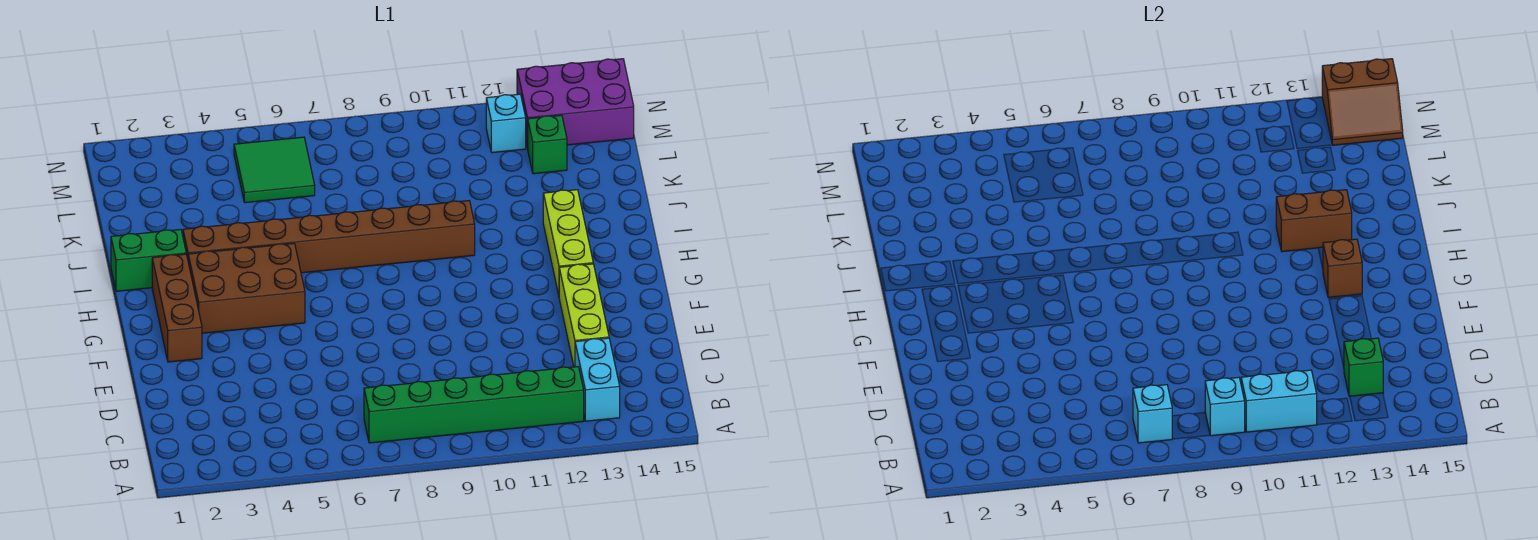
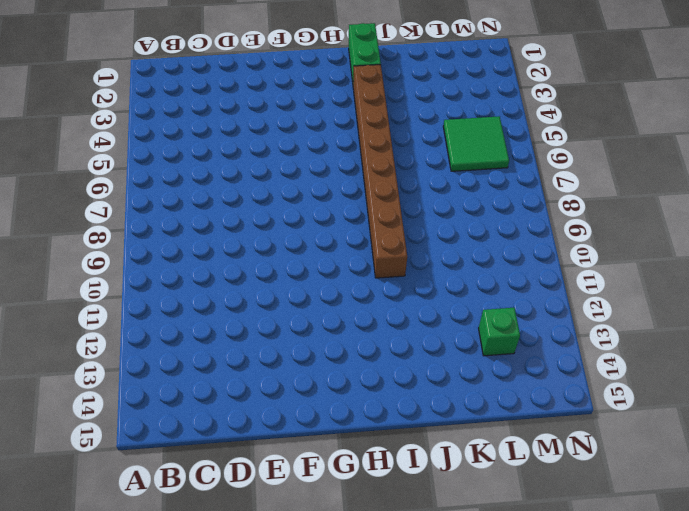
none -> green brick B7:B12 level 1
none -> cyan brick B13:C13 level 1
none -> lime brick D13:F13 level 1

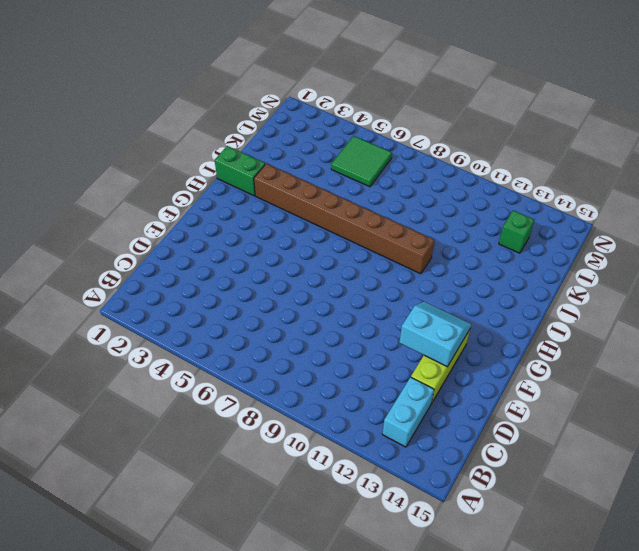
cyan slope E12:F13 level 2 top E -> none
none -> green brick B7:B12 level 1
none -> brown brick F2:H2 level 1
none -> brown brick G3:H5 level 1

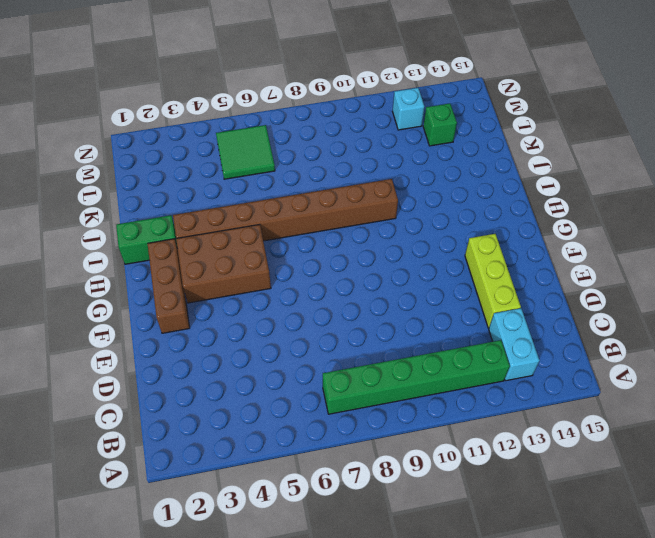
none -> lime brick G13:I13 level 1
none -> purple brick M13:N15 level 1
none -> cyan brick B7 level 2

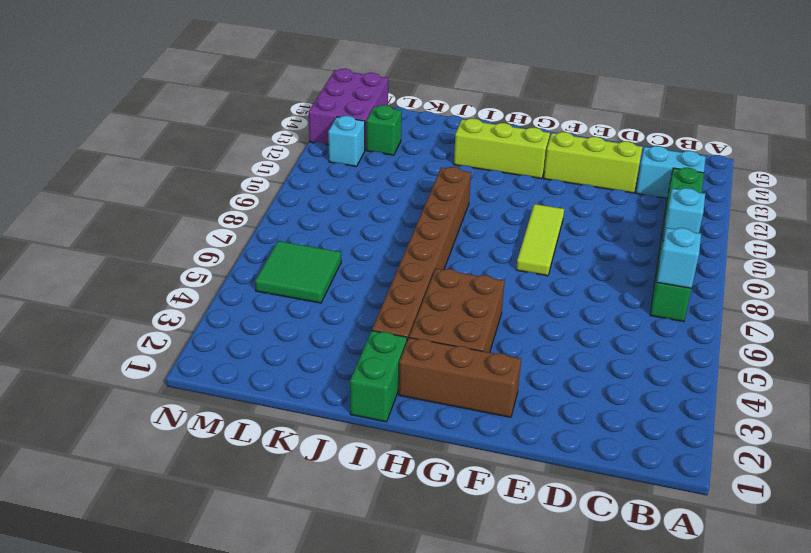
lime tile F8:F10 level 1 -> none
none -> cyan brick B10:B11 level 2
none -> green brick C13 level 2
none -> brown brick G13 level 2

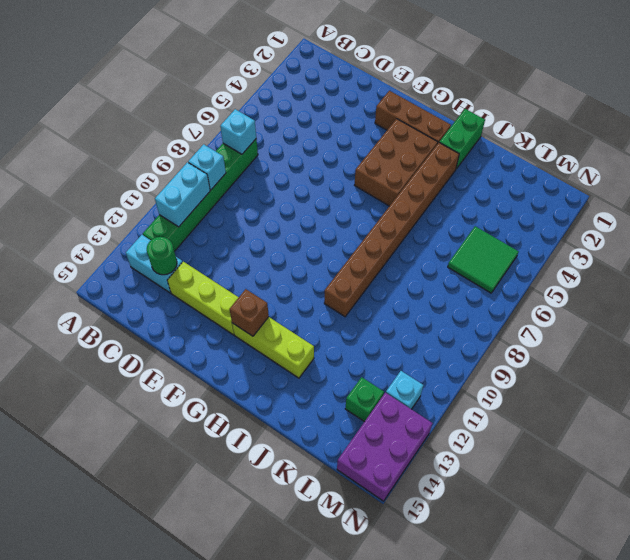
green round brick C13 level 2 -> green brick C13 level 2
none -> brown brick I12:I13 level 2
none -> brown slope M14:N15 level 2 top N

